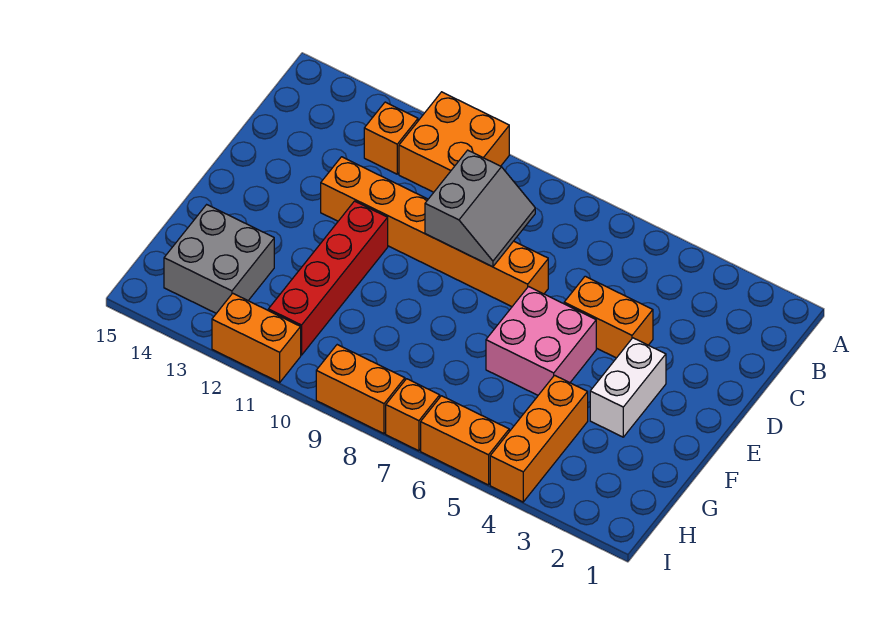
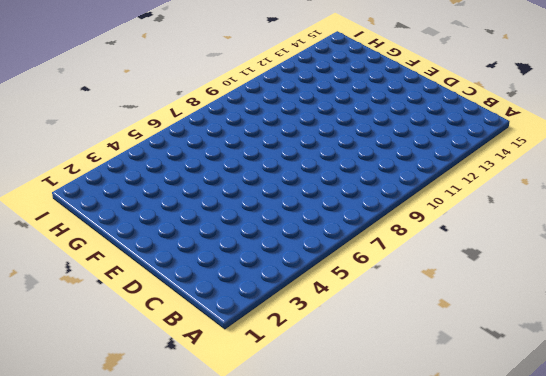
none -> orange brick A10:B11 level 1
none -> orange brick B12 level 1
none -> orange brick D4:D5 level 1

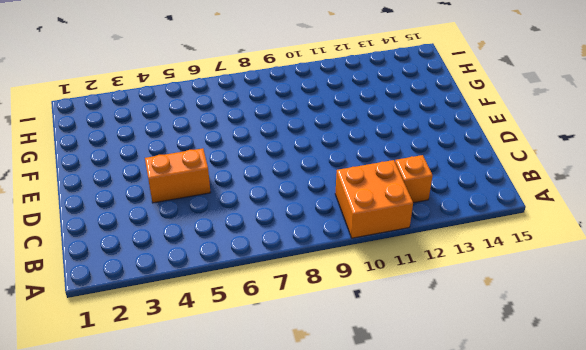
none -> orange brick D7:D12 level 1
none -> white brick E3:F3 level 1
none -> pink brick E5:F6 level 1

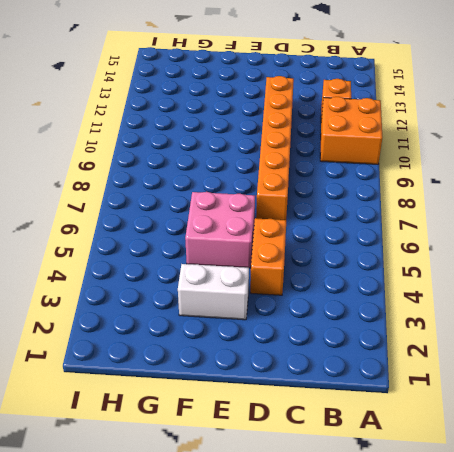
none -> red brick E11:H11 level 1
none -> orange brick G4:I4 level 1
none -> grey brick G13:H14 level 1

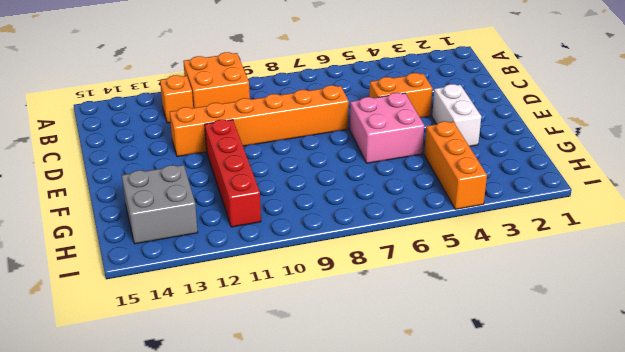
none -> orange brick I5:I6 level 1
none -> orange brick I7 level 1
none -> orange brick I8:I9 level 1

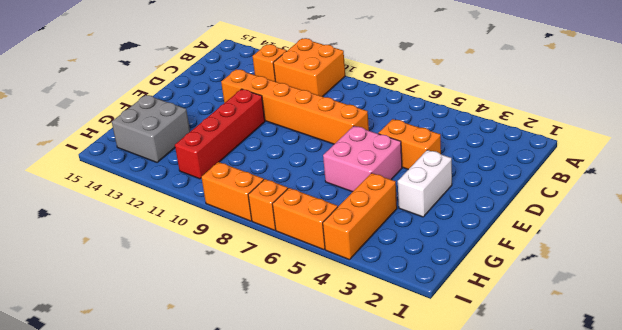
none -> orange brick I11:I12 level 1
none -> grey slope C8:D9 level 2 top 9

